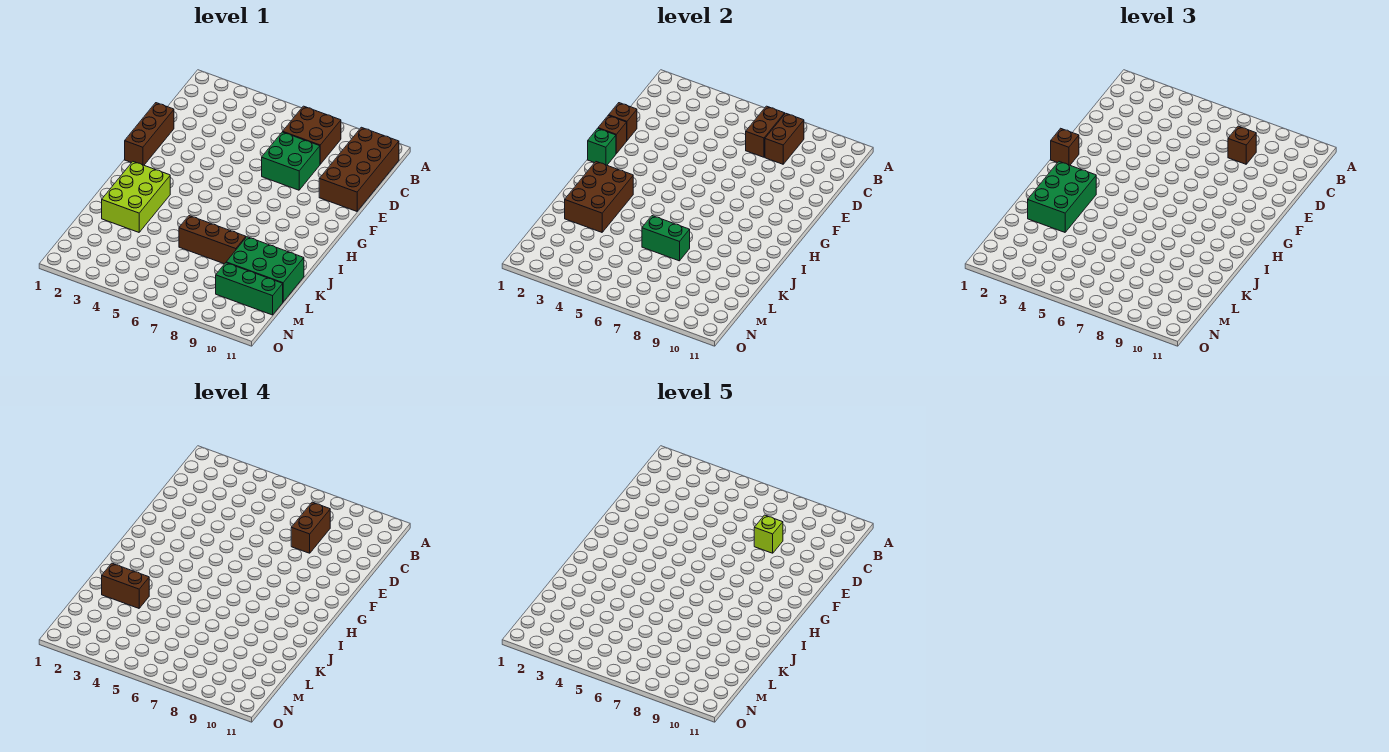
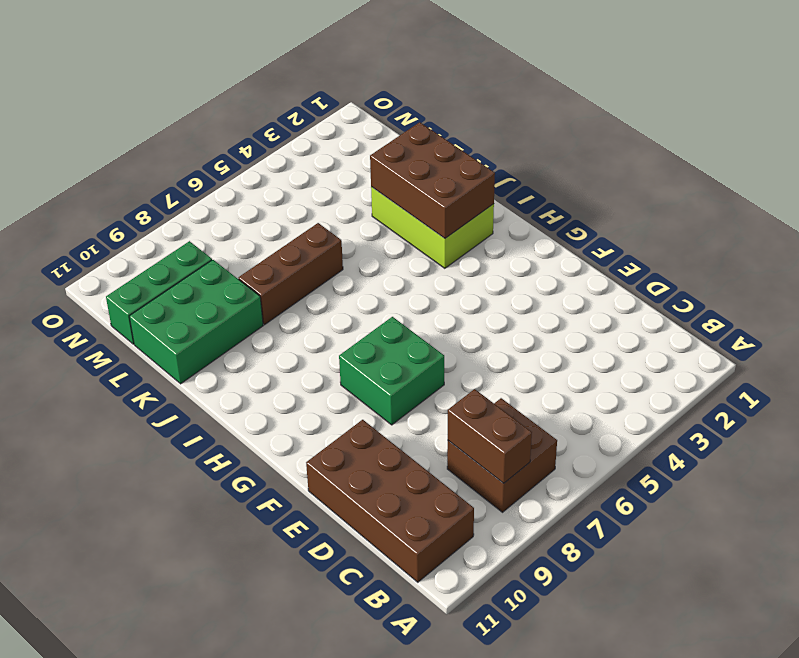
green brick F7:G8 level 1 -> green brick D7:E8 level 1
none -> brown brick E1:G1 level 1
none -> brown brick B7:C7 level 2
none -> brown brick E1 level 2

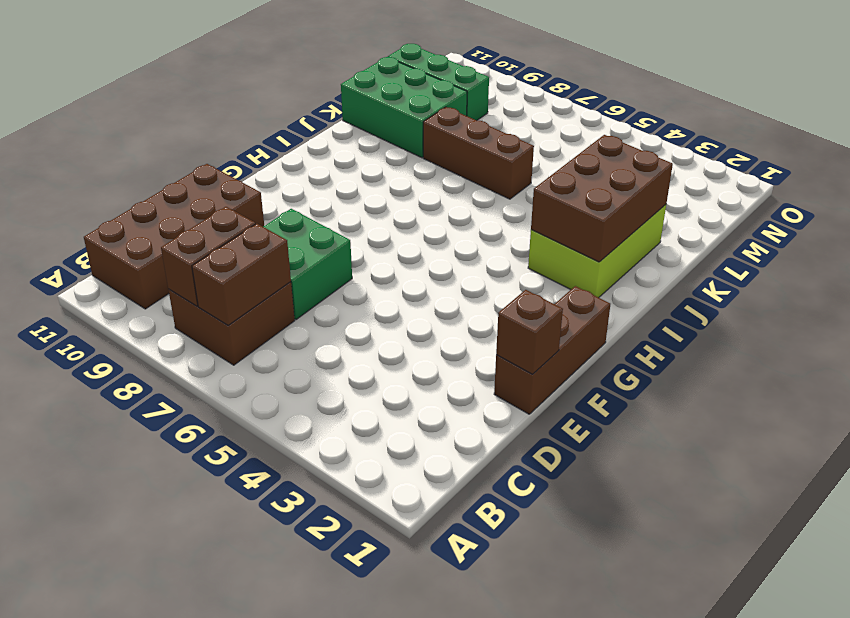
none -> brown brick F1 level 2
none -> green brick G1 level 2
none -> green brick K6:K7 level 2

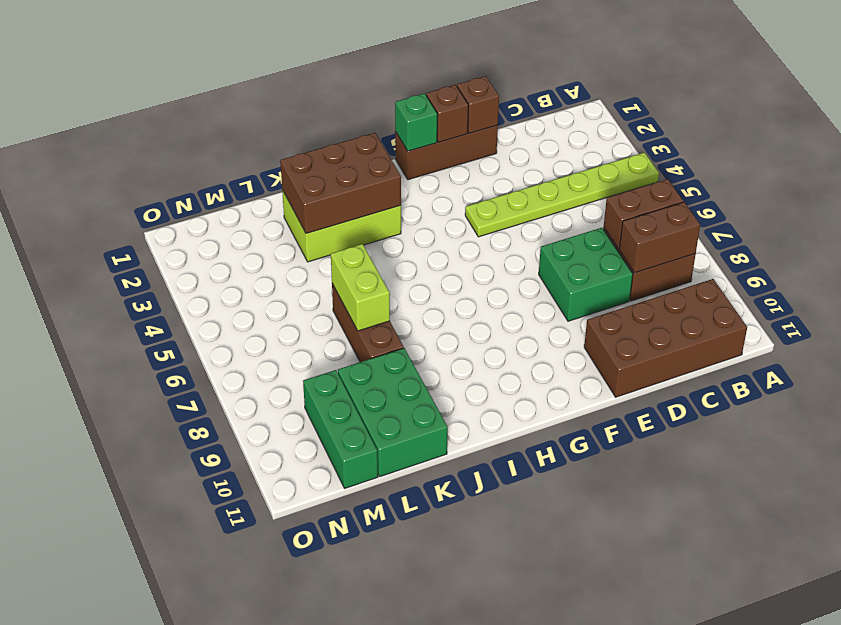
lime plate A4:F4 level 1 -> none
lime brick K6:K7 level 2 -> green brick K6:K7 level 2
none -> brown brick C8 level 3
none -> brown brick G1 level 3
none -> green brick I2:K3 level 3

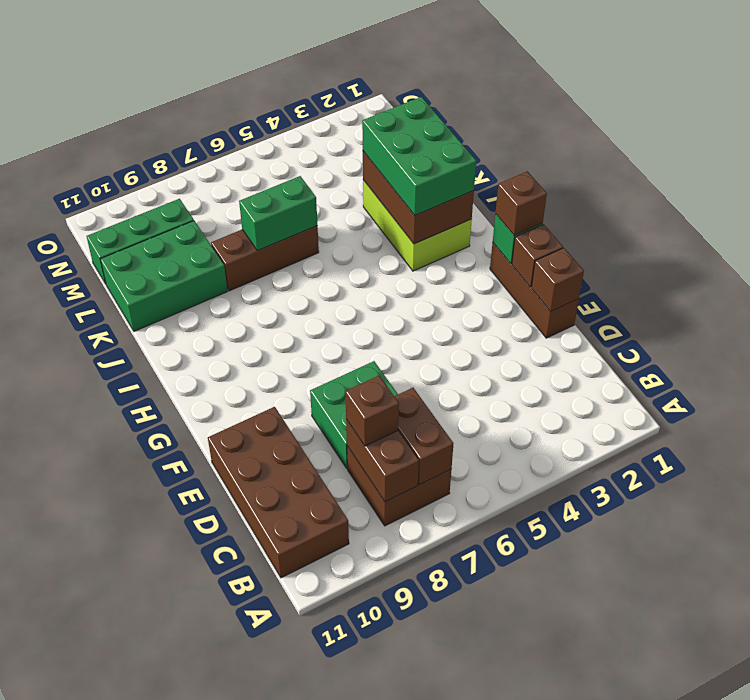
none -> brown brick C8:D8 level 4
none -> brown brick K2:K3 level 4
none -> lime brick D8 level 5

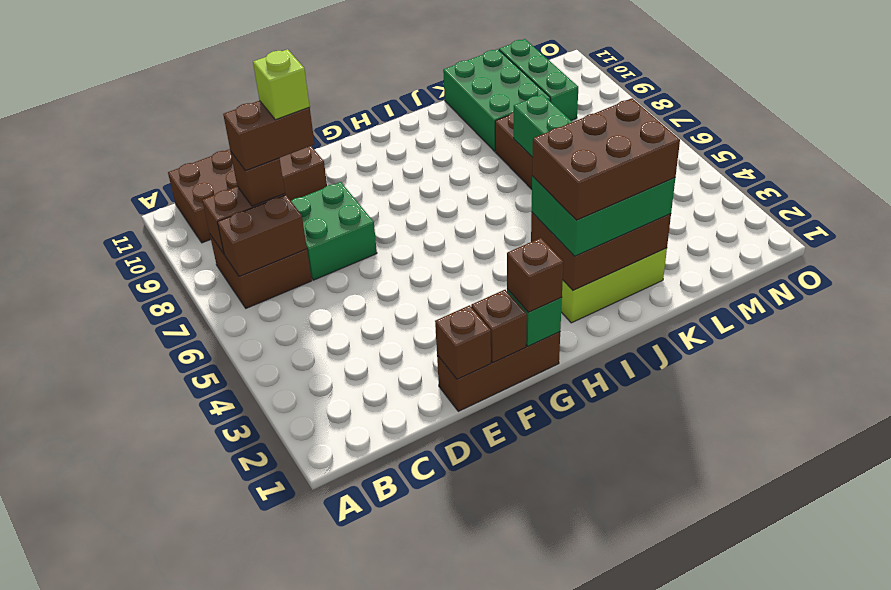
brown brick I2:K3 level 4 -> brown brick K2:K3 level 4

